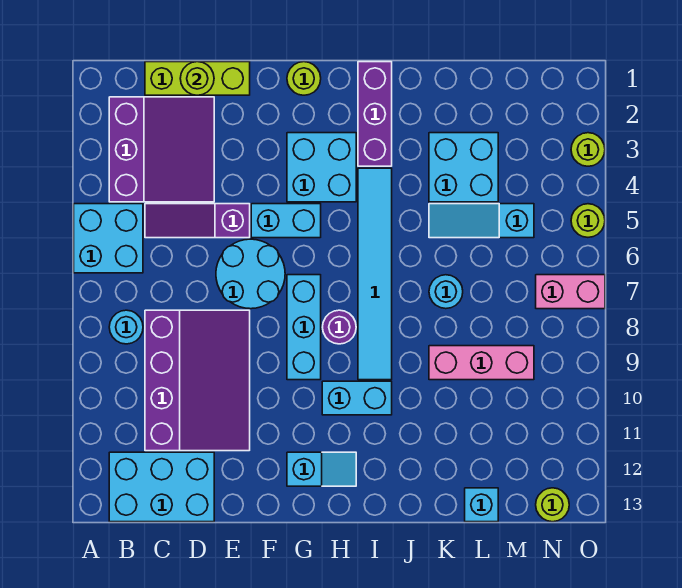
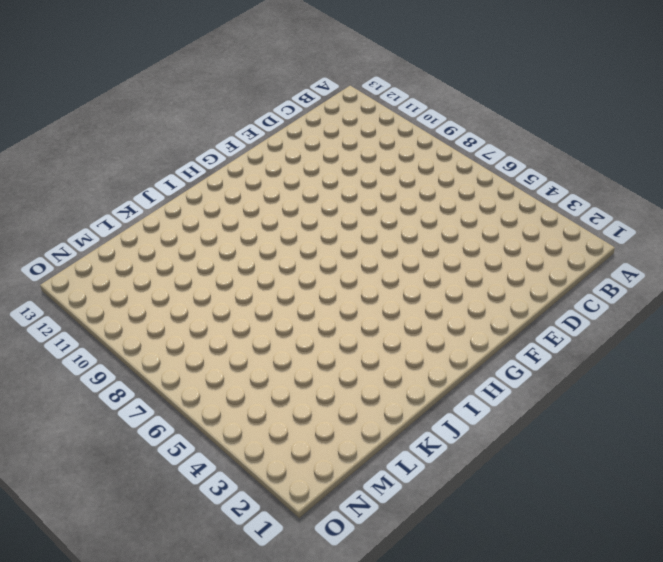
none -> cyan brick A5:B6 level 1
none -> purple slope B2:D4 level 1 top B
none -> cyan round brick B8 level 1

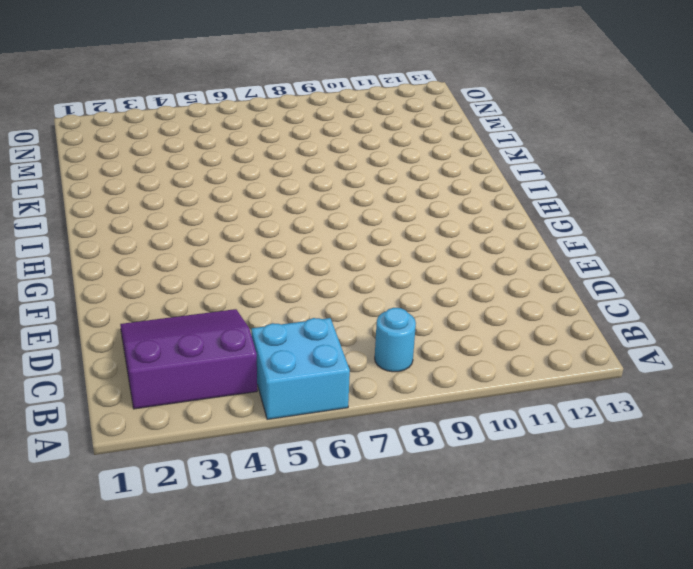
none -> cyan brick B12:D13 level 1
none -> lime brick C1:E1 level 1
none -> purple slope C5:E5 level 1 top E

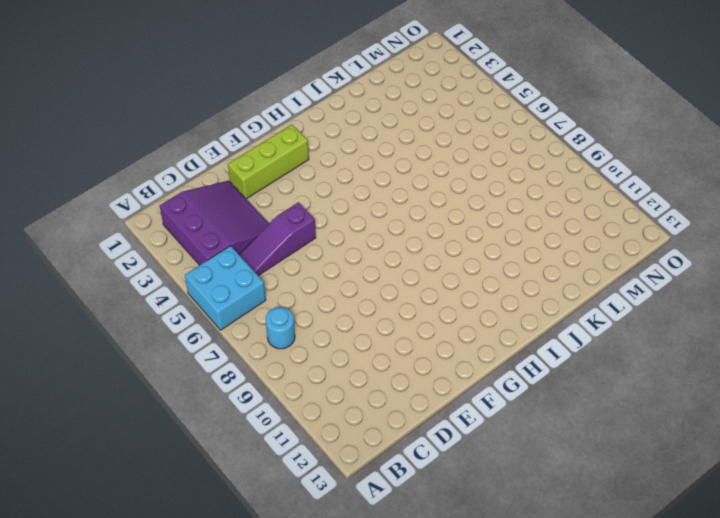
lime brick E2:G2 level 1 -> lime brick C1:E1 level 1
none -> cyan brick B12:D13 level 1
none -> purple slope C8:E11 level 1 top C
none -> cyan round brick E6:F7 level 1

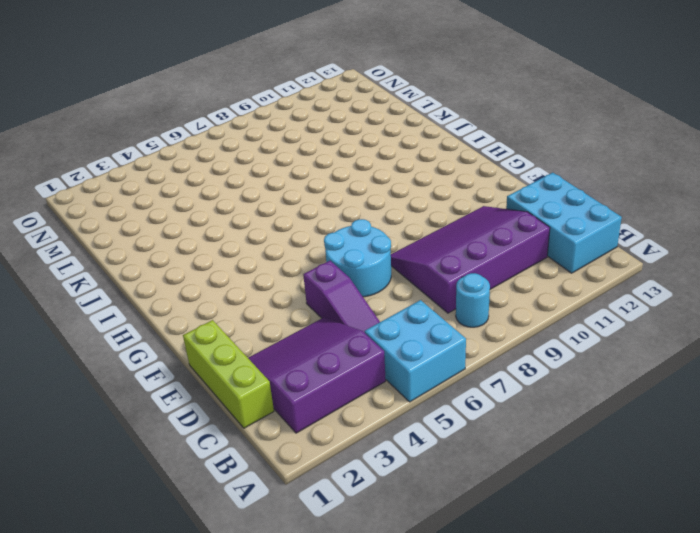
none -> cyan brick F5:G5 level 1
none -> lime round brick G1 level 1
none -> cyan brick G3:H4 level 1

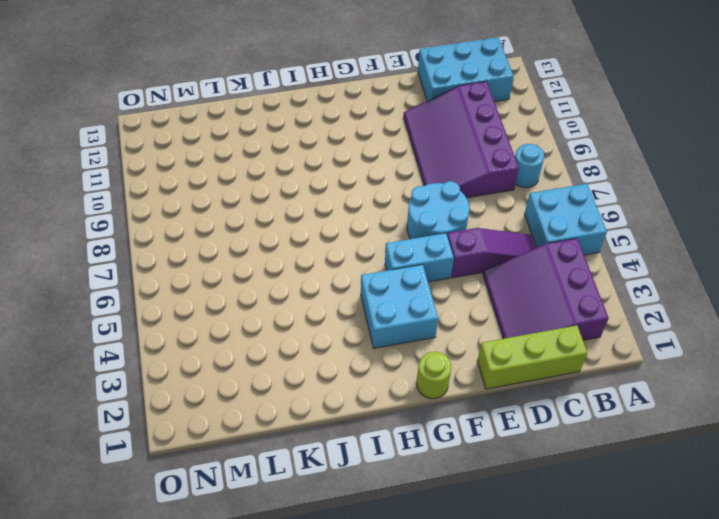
none -> cyan brick G7:G9 level 1
none -> cyan slope G12:H12 level 1 top G
none -> purple round brick H8 level 1

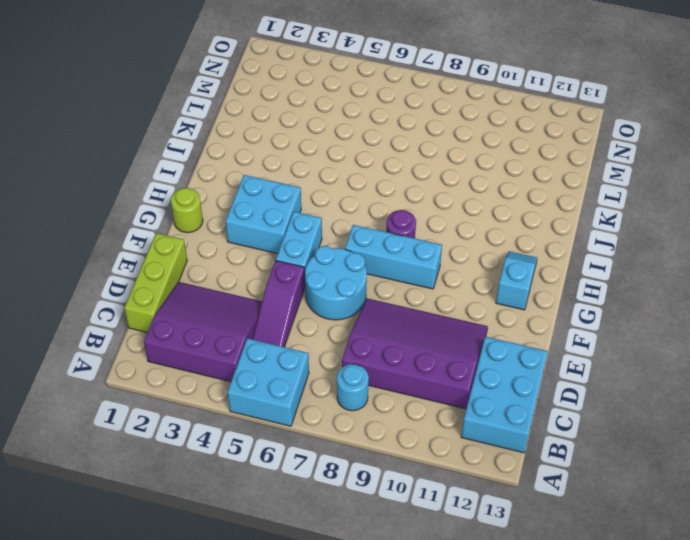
none -> cyan brick H10:I10 level 1
none -> purple brick I1:I3 level 1
none -> cyan tile I4:I9 level 1

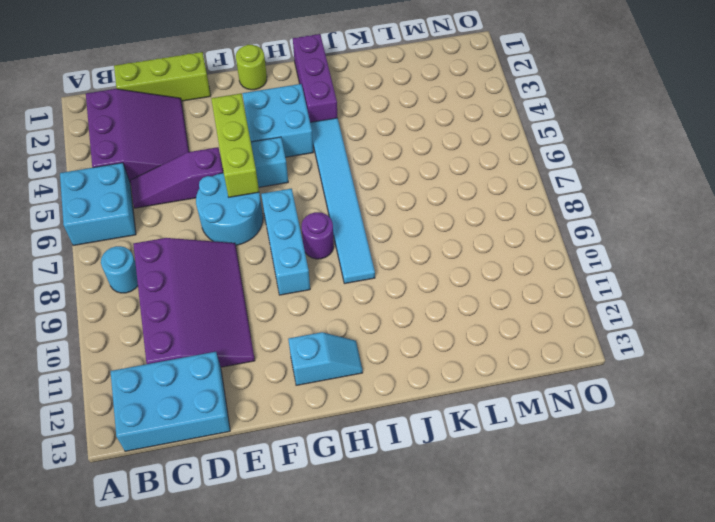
lime brick F4:F6 level 2 -> none
none -> cyan brick H10:I10 level 1
none -> cyan brick K3:L4 level 1
none -> cyan slope K5:M5 level 1 top M

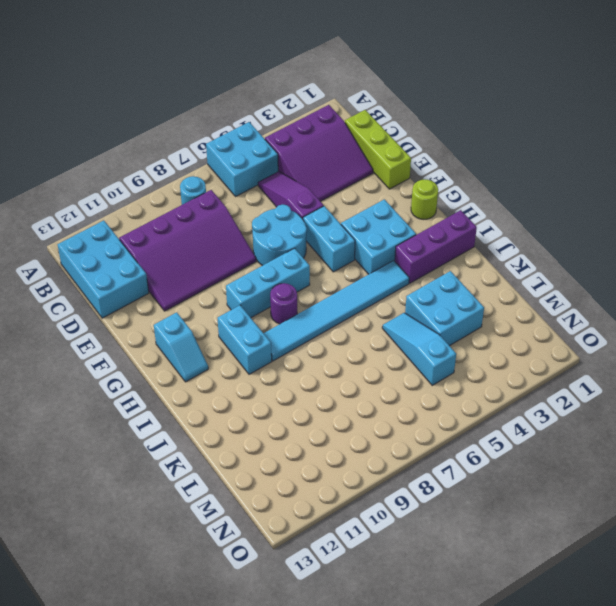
none -> cyan round brick K7 level 1
none -> pink brick K9:M9 level 1
none -> cyan brick L13 level 1

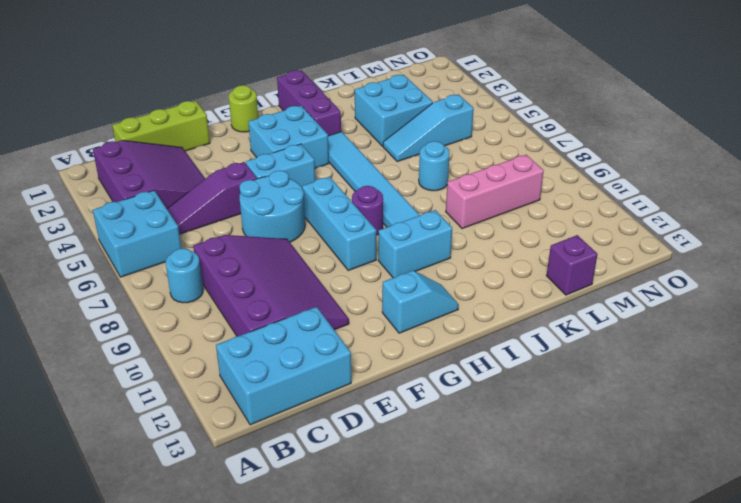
purple brick L13 level 1 -> cyan brick L13 level 1
none -> pink brick N7:O7 level 1
none -> lime round brick N13 level 1
none -> lime round brick O3 level 1

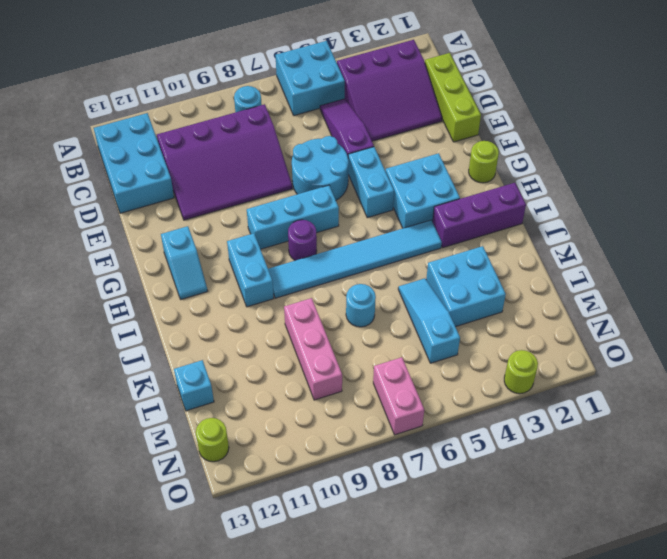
none -> lime round brick O5 level 1
none -> lime round brick D1 level 2

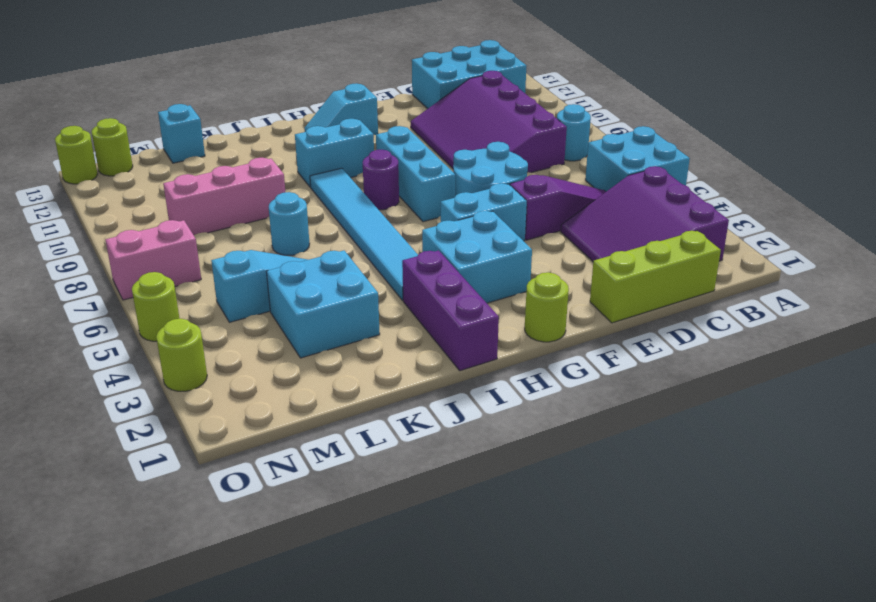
lime round brick O13 level 1 -> lime round brick D1 level 2

